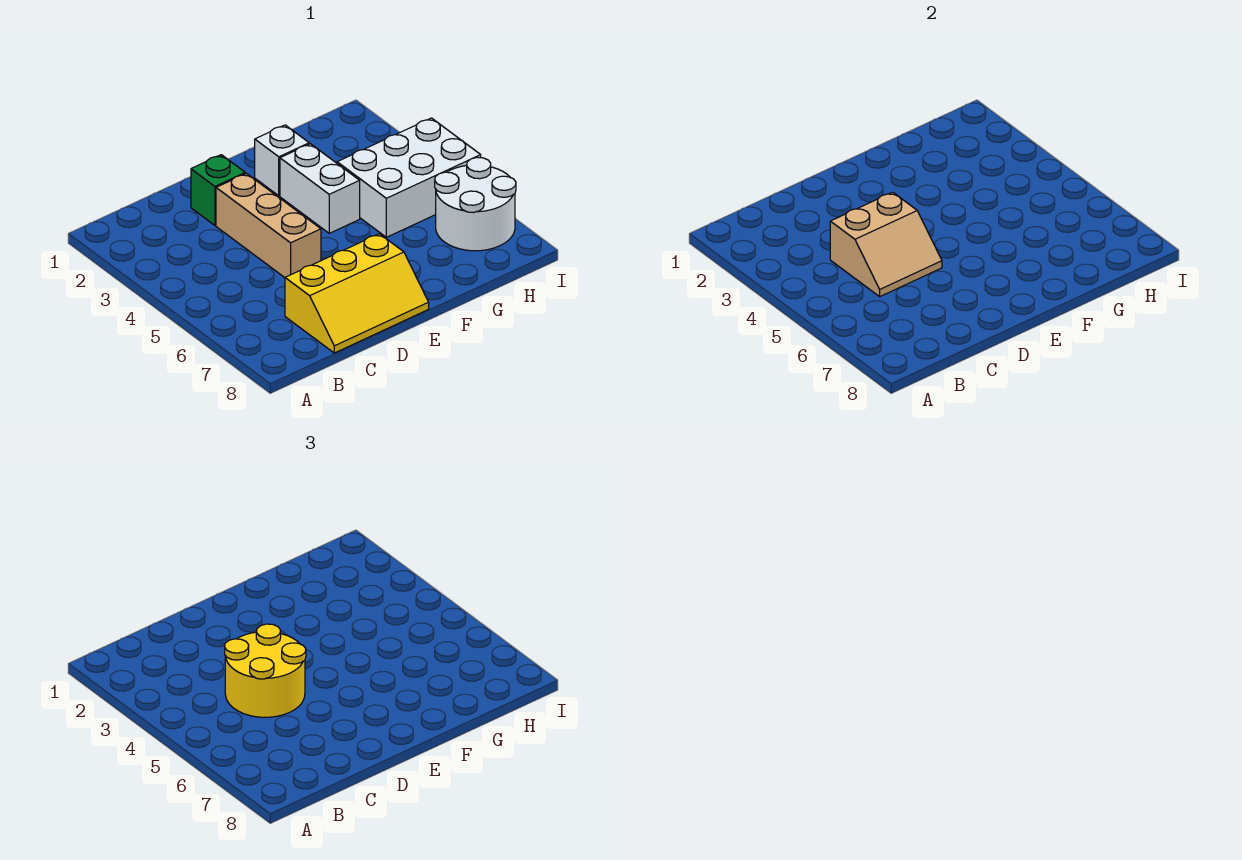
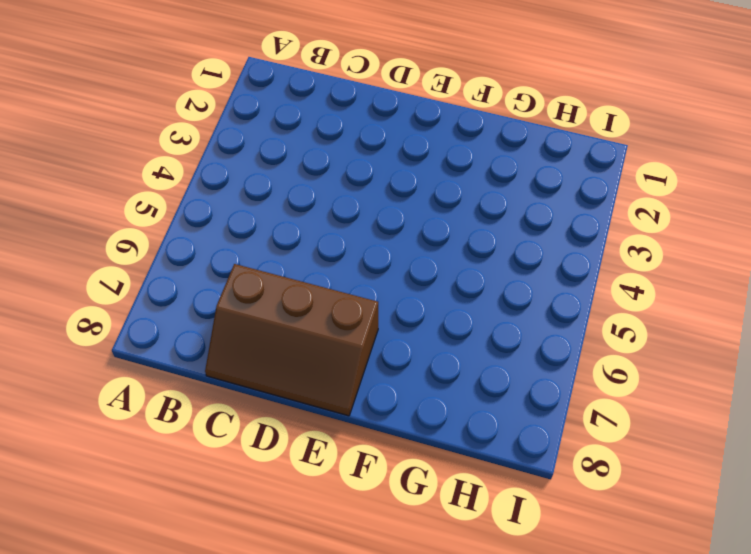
brown slope C7:E8 level 1 top 7 -> yellow slope C7:E8 level 1 top 7
none -> green brick D2 level 1
none -> tan brick D3:D5 level 1

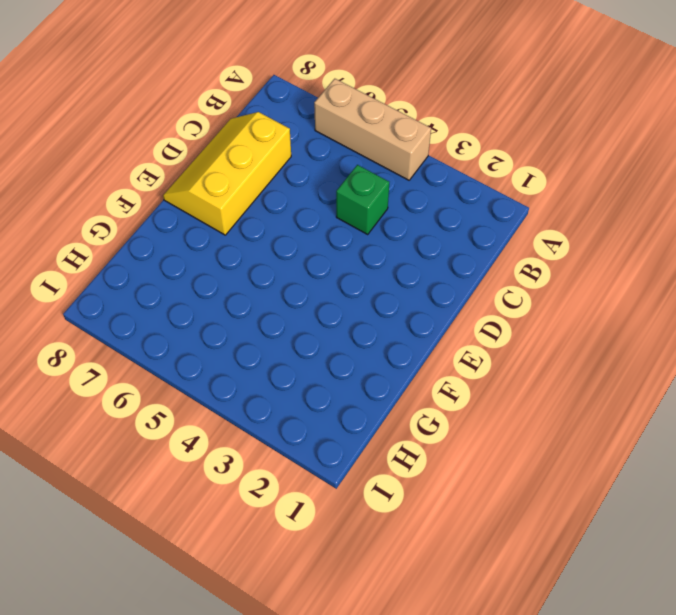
tan brick A4:A6 level 1 -> tan brick D3:D5 level 1
green brick C4 level 1 -> green brick D2 level 1
none -> white brick F2 level 1
none -> white brick F3:F4 level 1

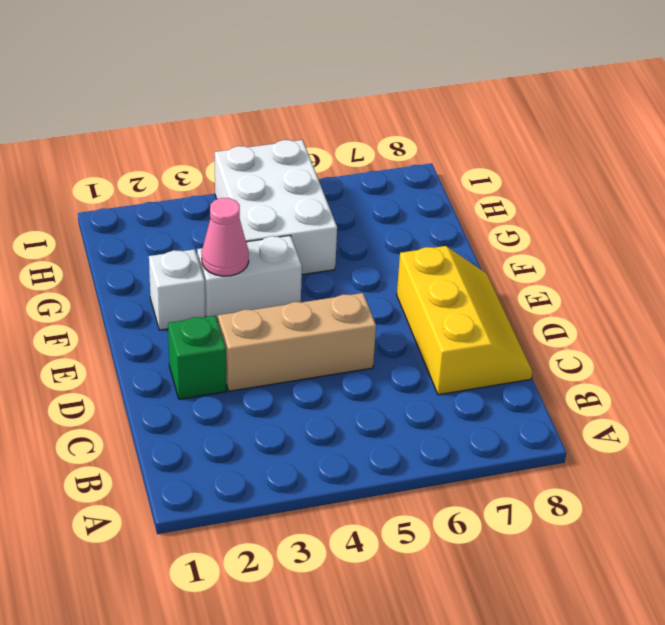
pink cone F3 level 2 -> none
none -> white round brick H6:I7 level 1
none -> tan slope C4:D5 level 2 top 4

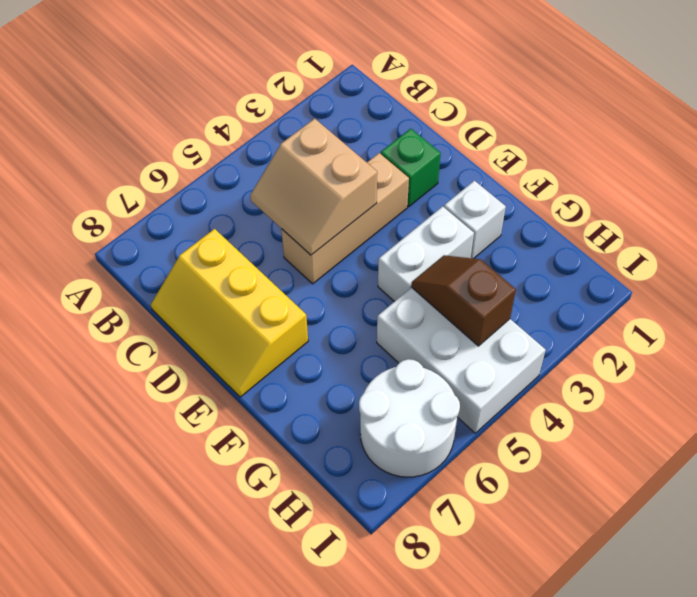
brown slope G4:H4 level 2 top H -> none
none -> yellow round brick C4:D5 level 3

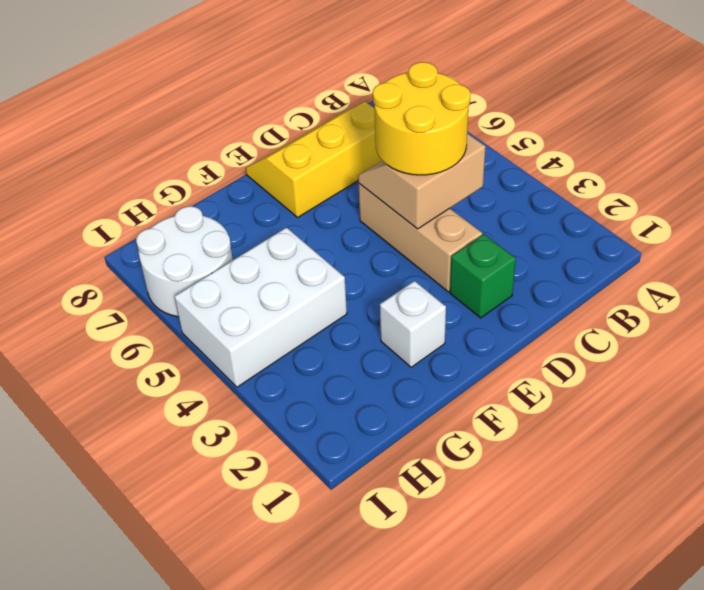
none -> white brick F3:F4 level 1

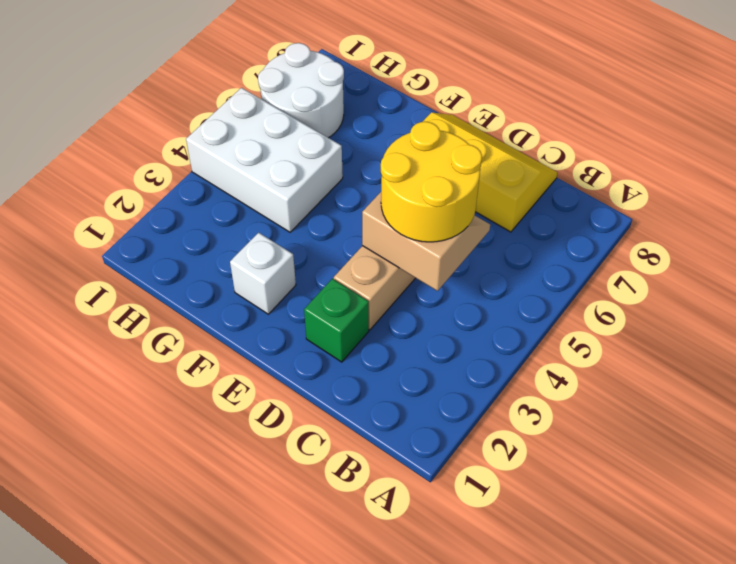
none -> white brick F3:F4 level 1

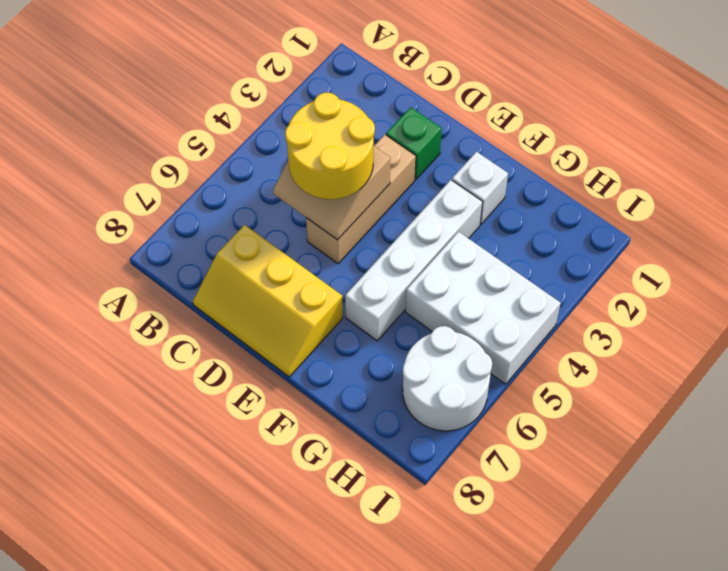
white brick F3:F6 level 1 -> white brick F3:F4 level 1

